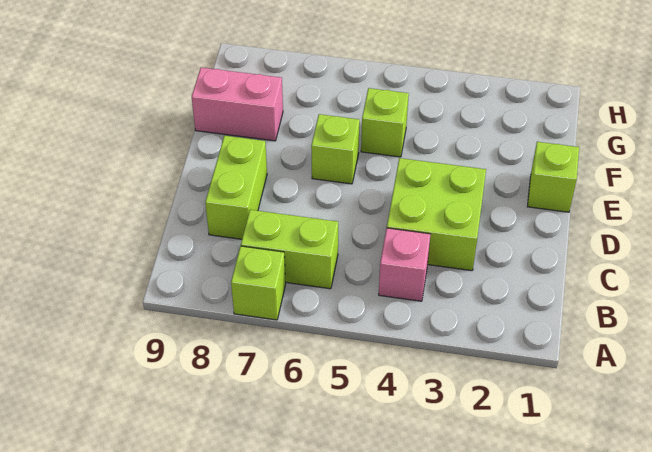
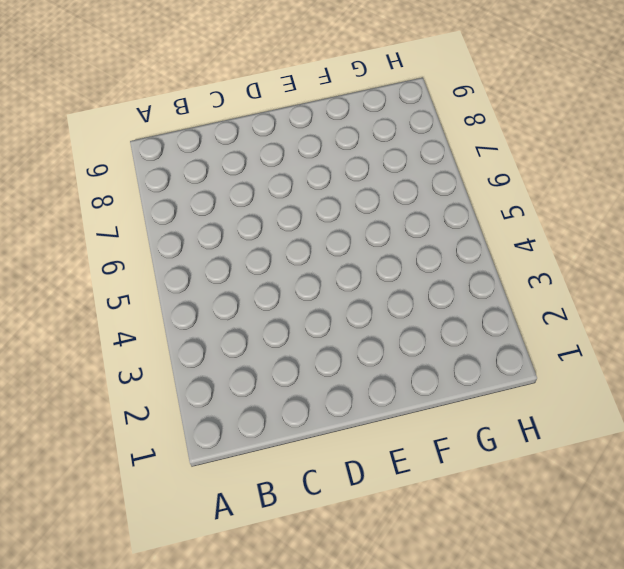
none -> lime brick A7 level 1
none -> pink brick B4 level 1

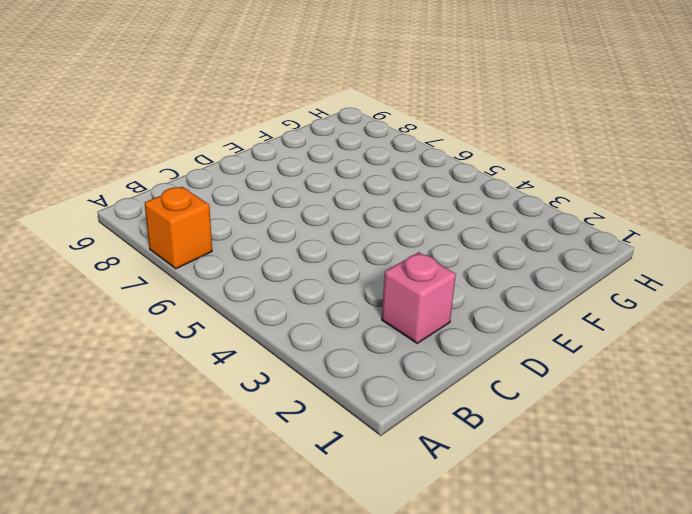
orange brick A7 level 1 -> lime brick A7 level 1
pink brick C2 level 1 -> pink brick B4 level 1
none -> lime brick B6:B7 level 1
none -> lime brick C3:D4 level 1

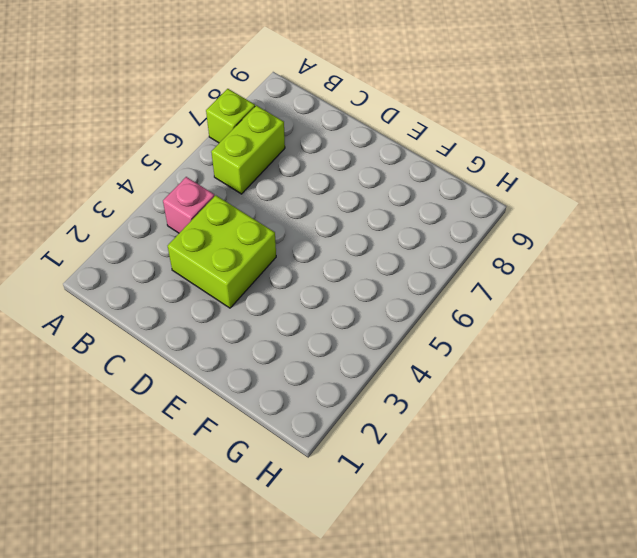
none -> lime brick C8:D8 level 1
none -> lime brick E1 level 1

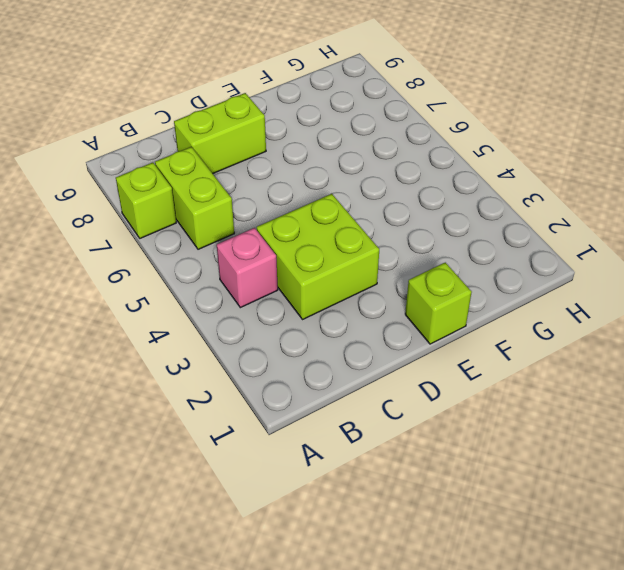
none -> lime brick E6 level 1
none -> lime brick F5 level 1

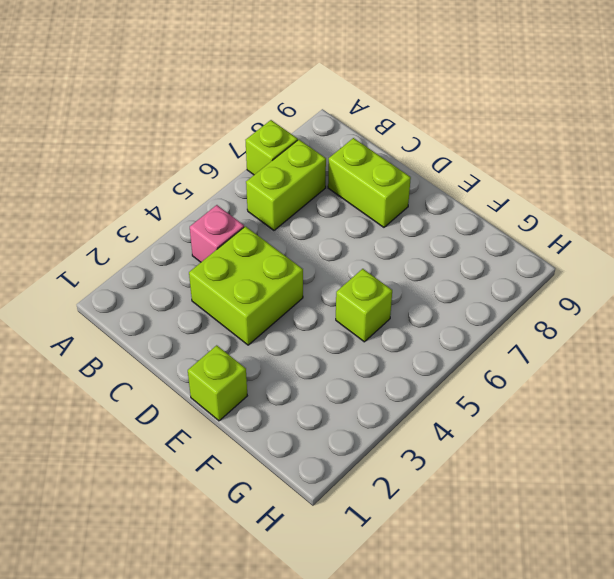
none -> lime brick E6 level 1
none -> pink brick F8:F9 level 1

